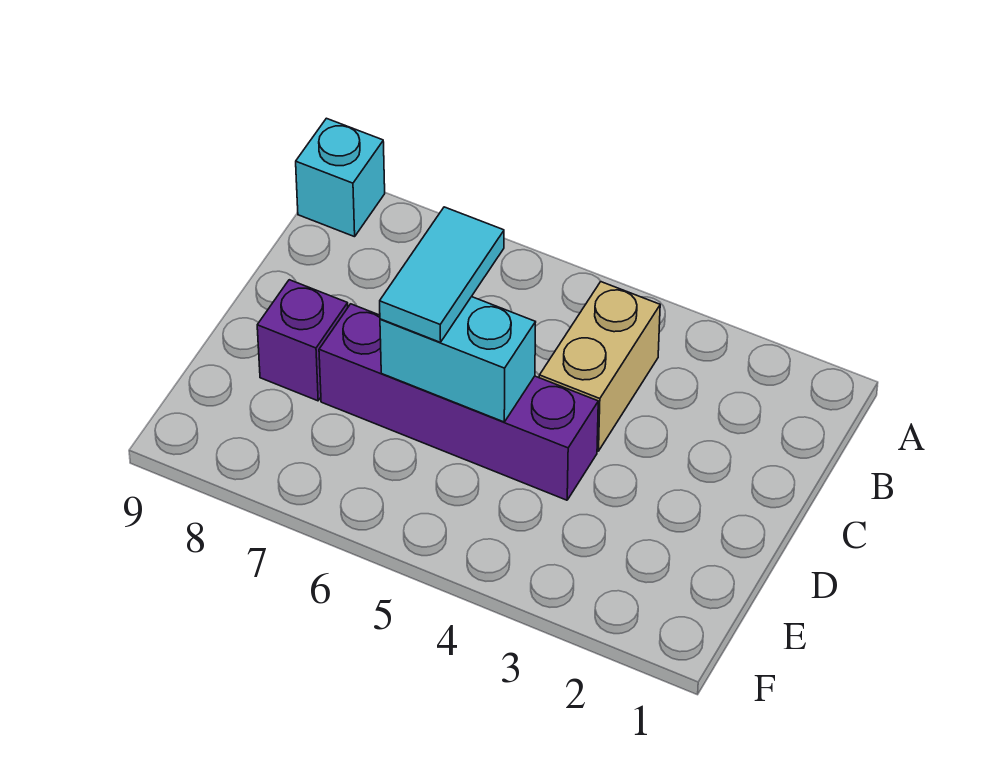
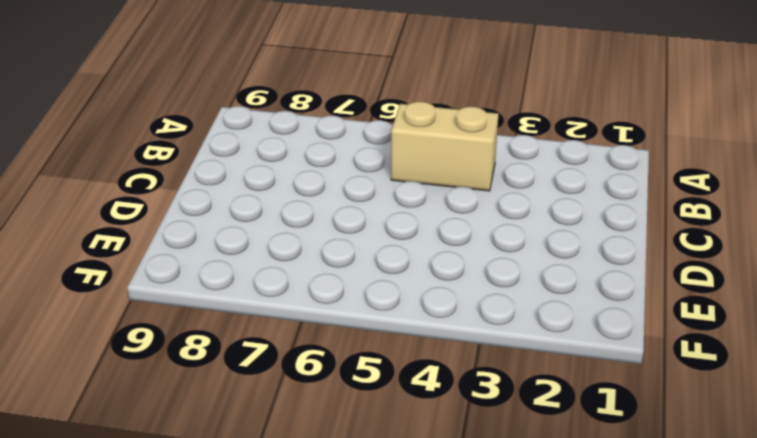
tan brick B4:B5 level 1 -> tan brick B4:C4 level 1
none -> cyan brick A9 level 1
none -> purple brick D4:D7 level 1

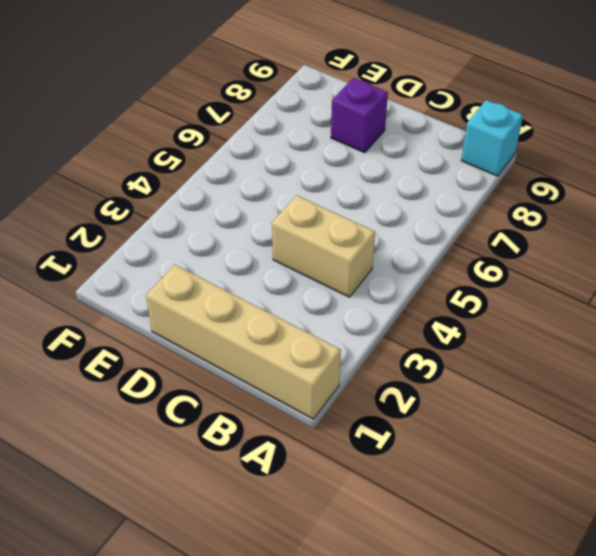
tan brick A1:D1 level 1 -> none
none -> purple brick D4:D7 level 1
none -> cyan brick D5:D6 level 2

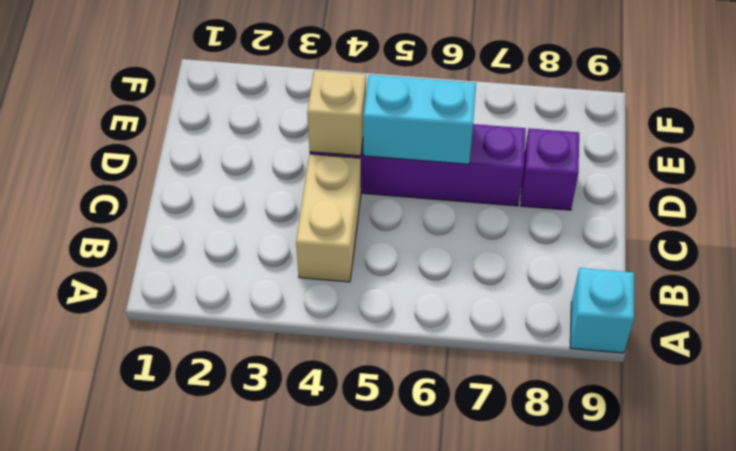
tan brick D4 level 2 -> none
none -> cyan tile C6:D6 level 3

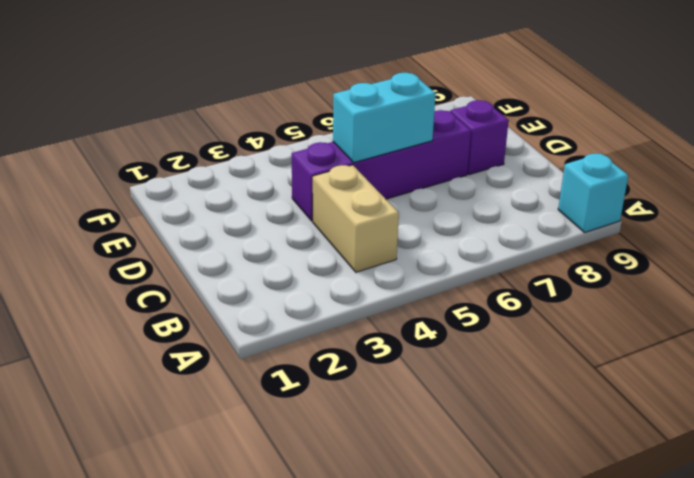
none -> cyan tile C6:D6 level 3

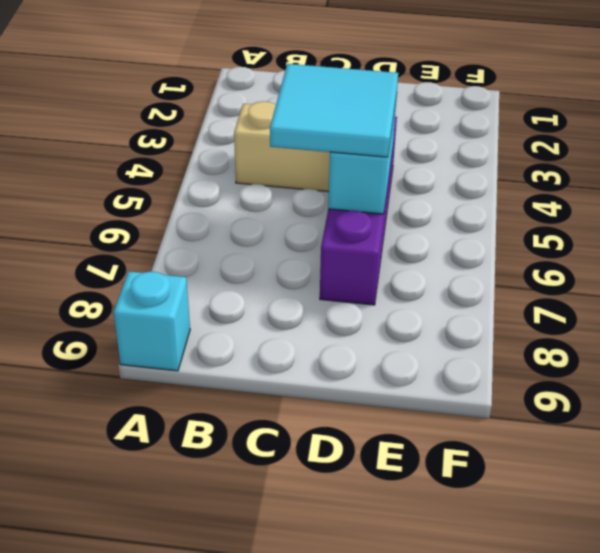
cyan tile C5:D6 level 3 -> cyan tile C6:D6 level 3
none -> purple brick D8 level 1

